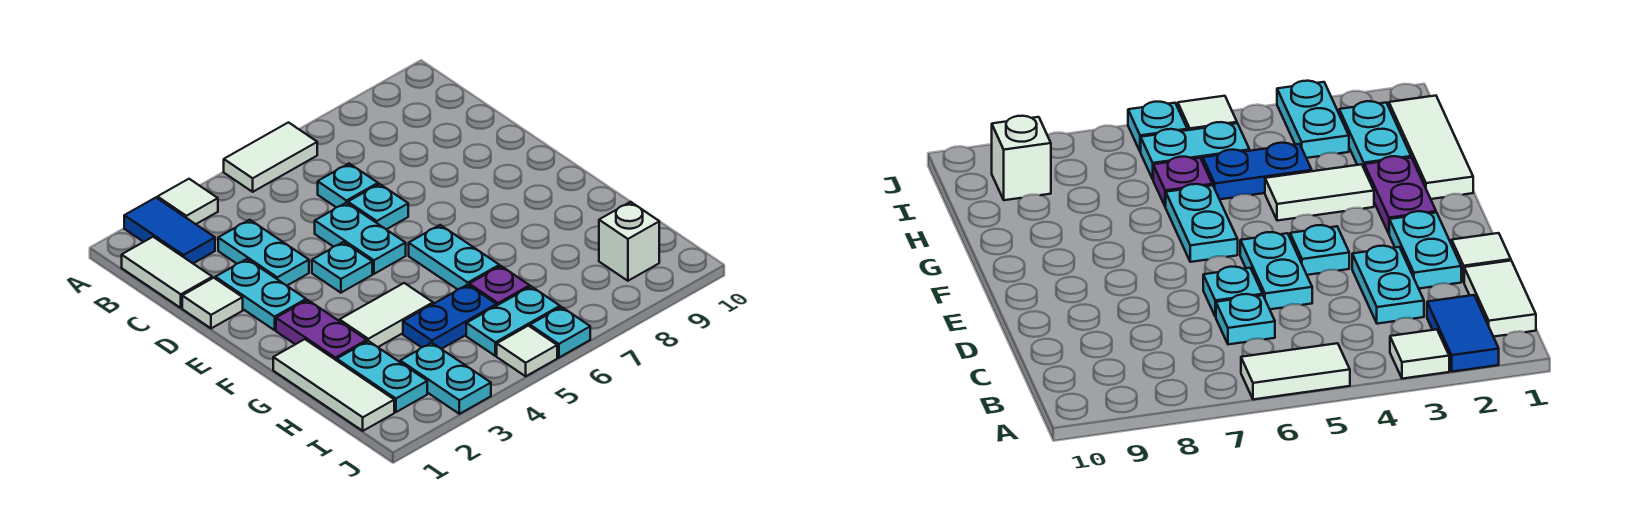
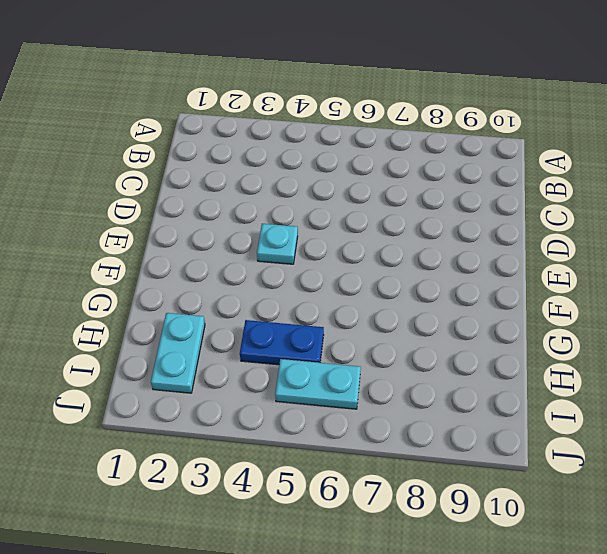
none -> blue tile A2:B2 level 1
none -> white tile A3 level 1
none -> white tile A5:A6 level 1

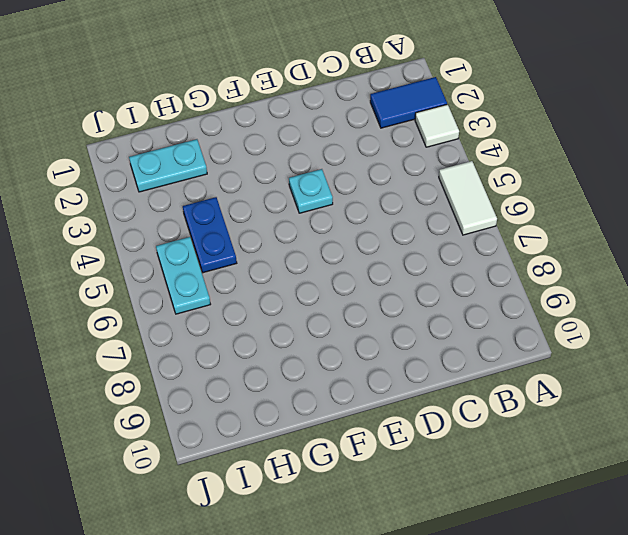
none -> white tile B1:C1 level 1
none -> cyan plate C3:D3 level 1
none -> cyan plate C6 level 1

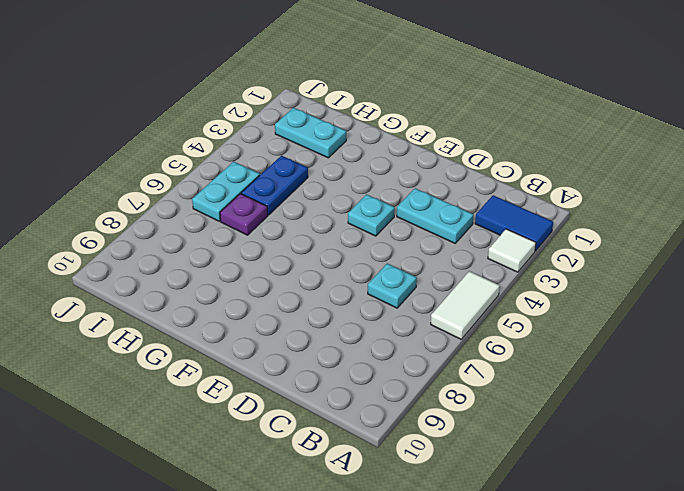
none -> white tile B1:C1 level 1
none -> white tile D1 level 1
none -> cyan plate D2:E2 level 1

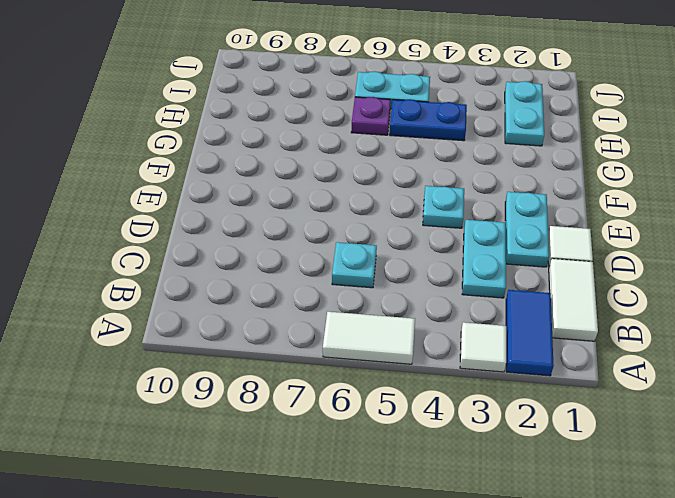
none -> cyan plate D5:E5 level 1
none -> cyan plate D6 level 1
none -> purple plate F2:G2 level 1

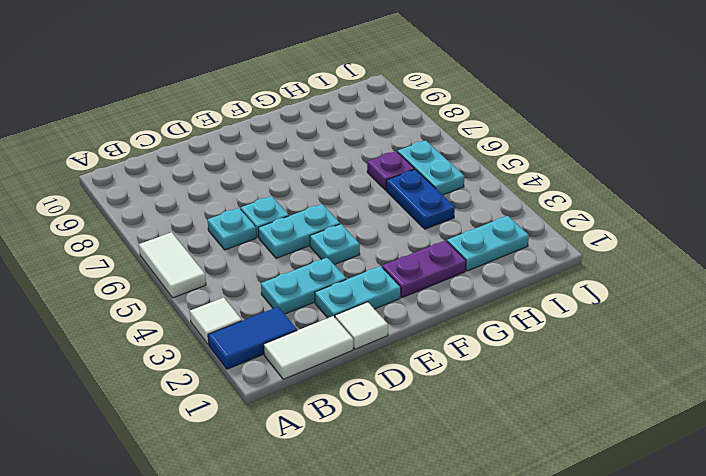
none -> cyan plate F6:G6 level 1
none -> white tile G1:I1 level 1
none -> white tile G3:G4 level 1

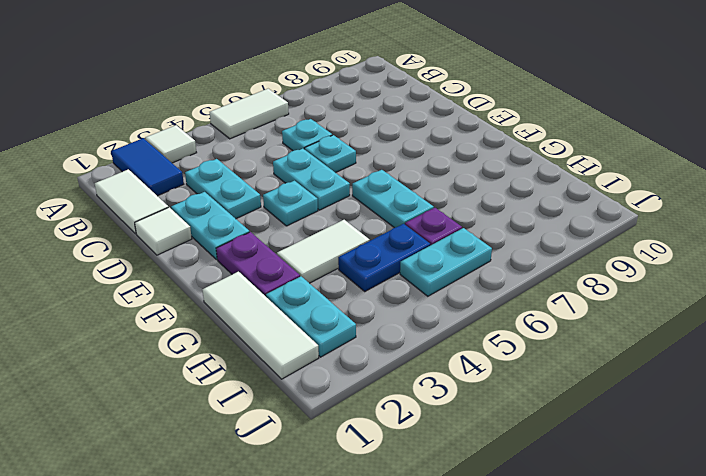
none -> cyan plate I3:J3 level 1
none -> white brick I9 level 1
none -> white tile J5 level 1

